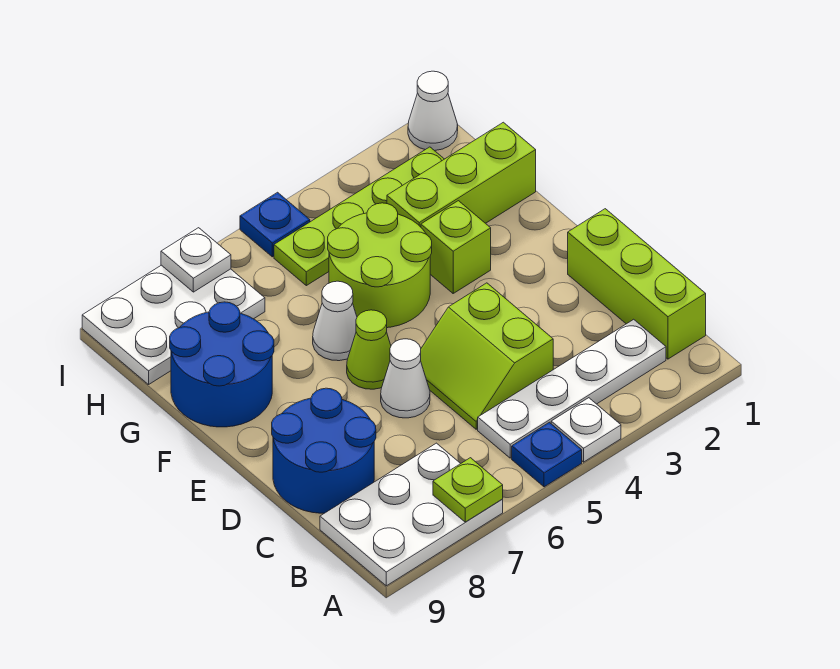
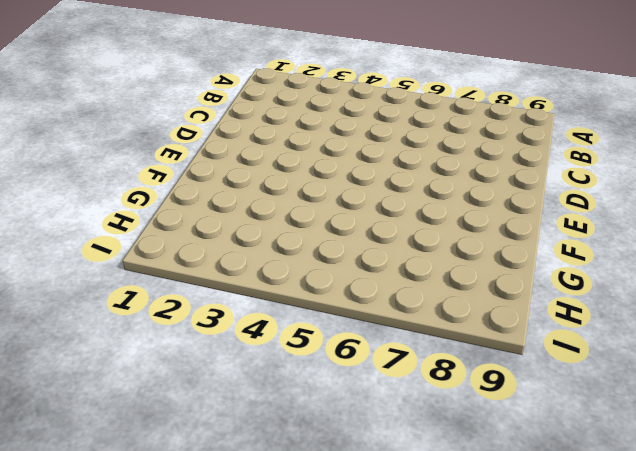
none -> white plate A4 level 1
none -> blue plate A5 level 1
none -> white plate A7:B9 level 1

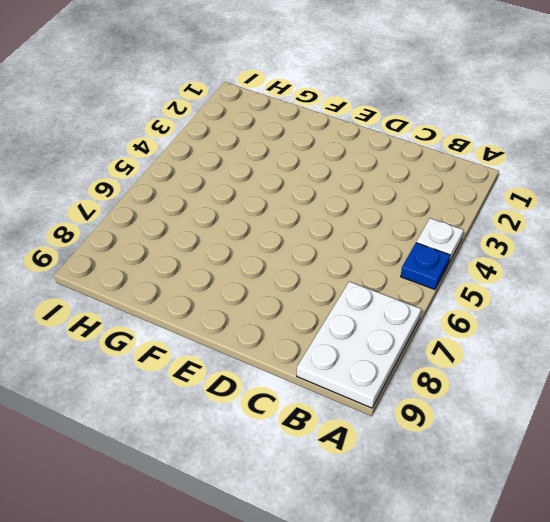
none -> lime brick B1:D1 level 1
none -> white plate B2:B5 level 1
none -> lime slope C4:D5 level 1 top 4

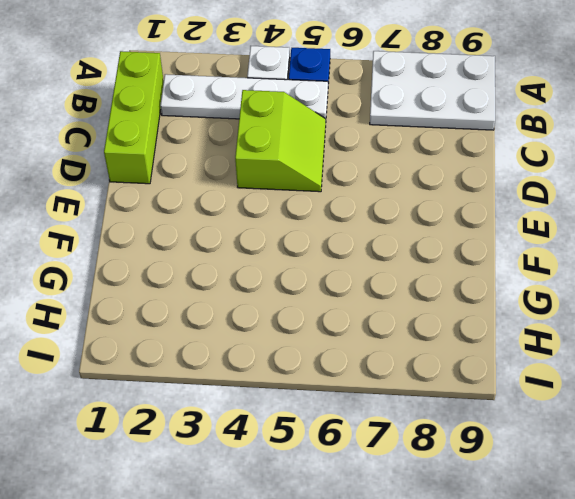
none -> blue round brick C8:D9 level 1
none -> white cone D6 level 1
none -> lime cone E6 level 1

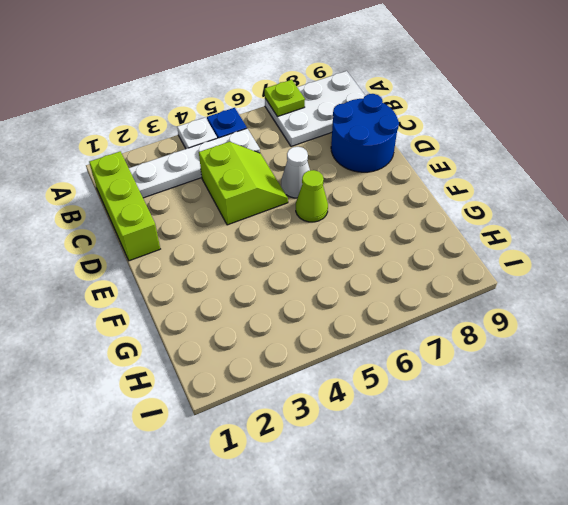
none -> lime brick F3 level 1
none -> lime round brick F4:G5 level 1
none -> white cone F6 level 1

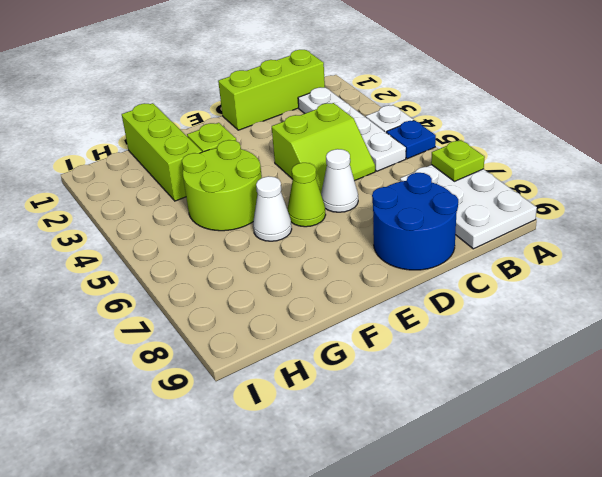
none -> blue round brick F8:G9 level 1
none -> lime plate H2:H5 level 1
none -> white plate H7:I9 level 1

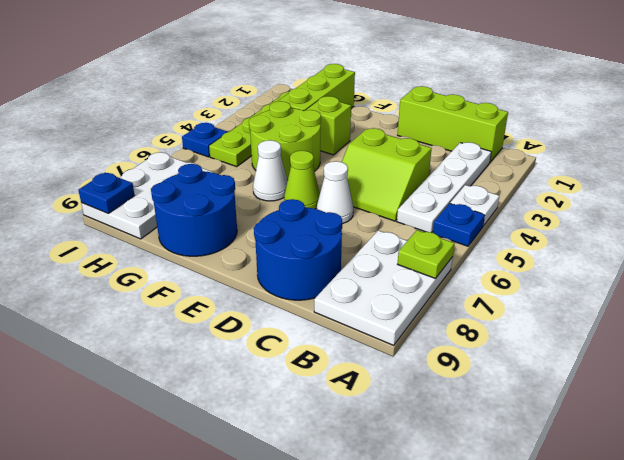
blue plate I9 level 2 -> none
none -> white cone I1 level 1
none -> white plate I7 level 2

